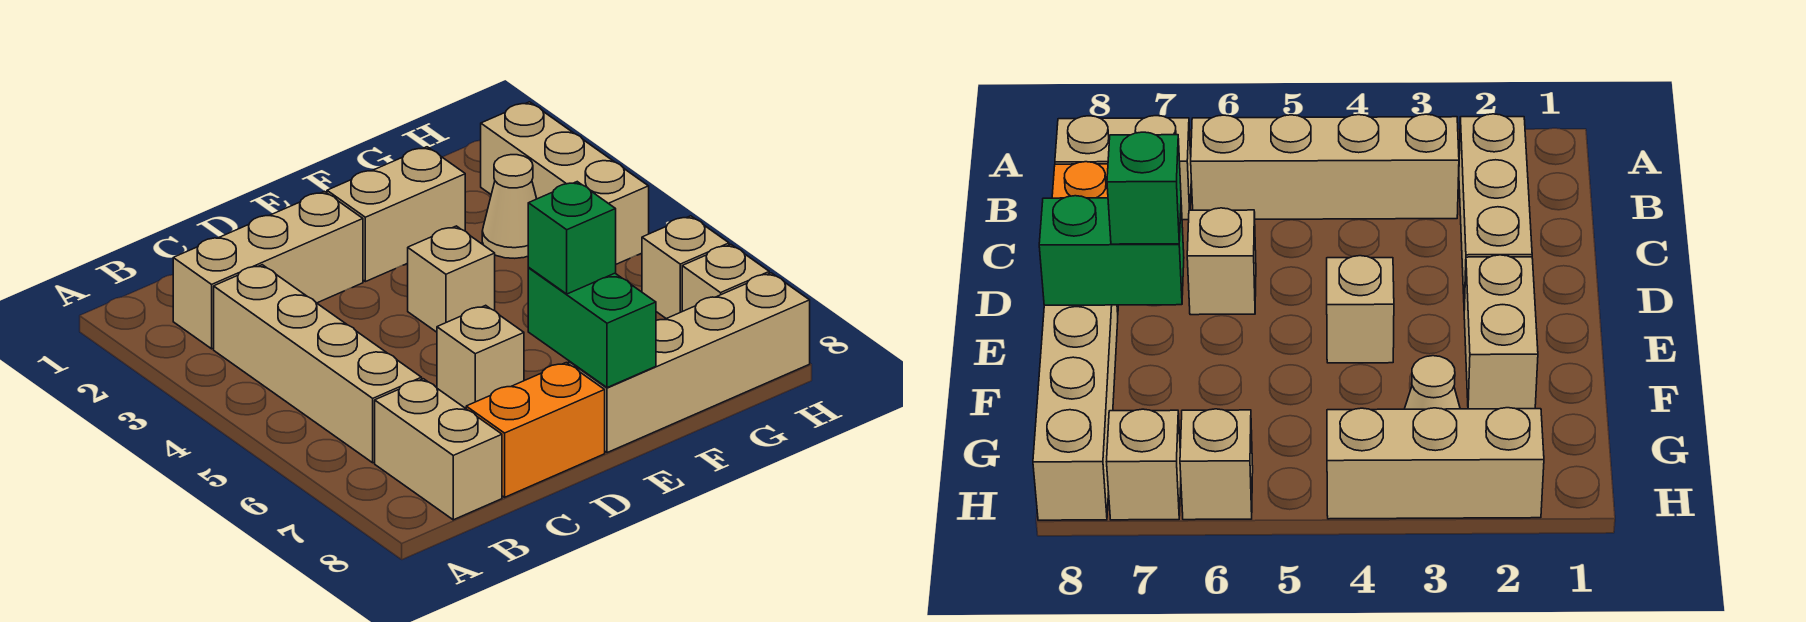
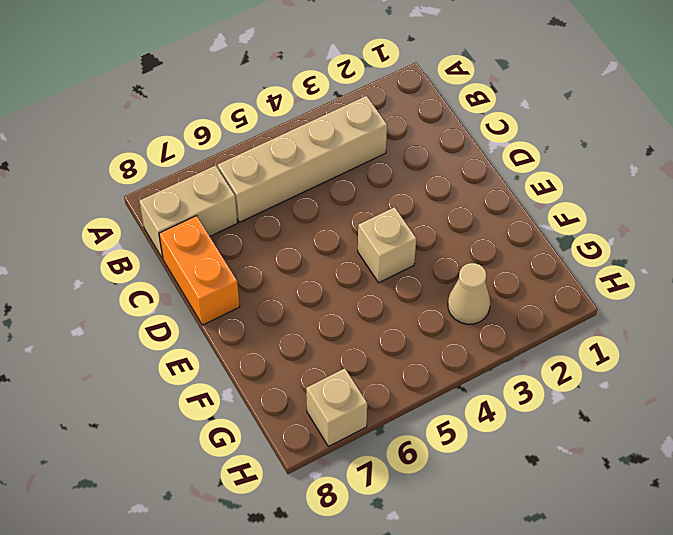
none -> tan brick B2:D2 level 1
none -> tan brick D6 level 1
none -> tan brick E2:F2 level 1

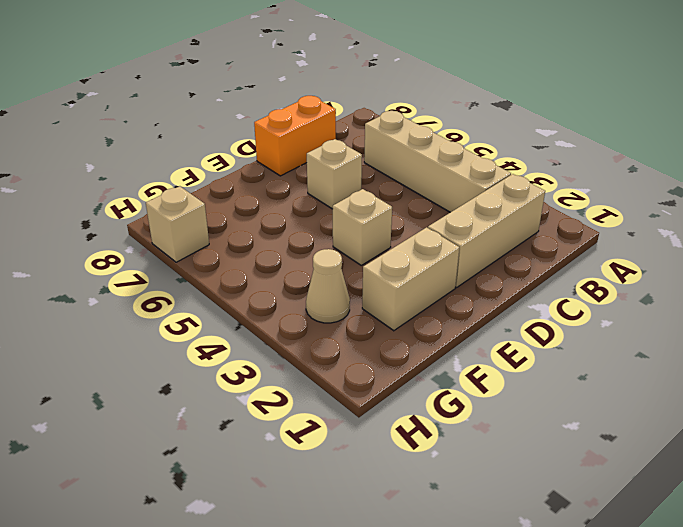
none -> tan brick B7:B8 level 1
none -> tan brick E8:H8 level 1
none -> tan brick H2:H4 level 1

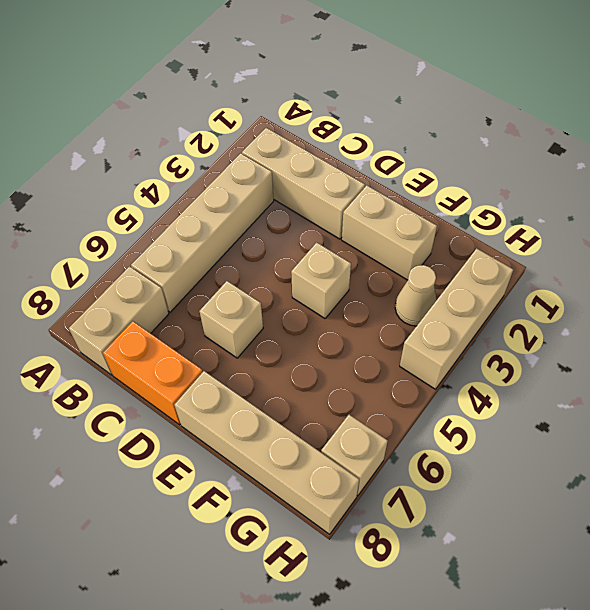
none -> tan brick H6 level 1
none -> green brick E7:E8 level 2
none -> green brick E7 level 3

